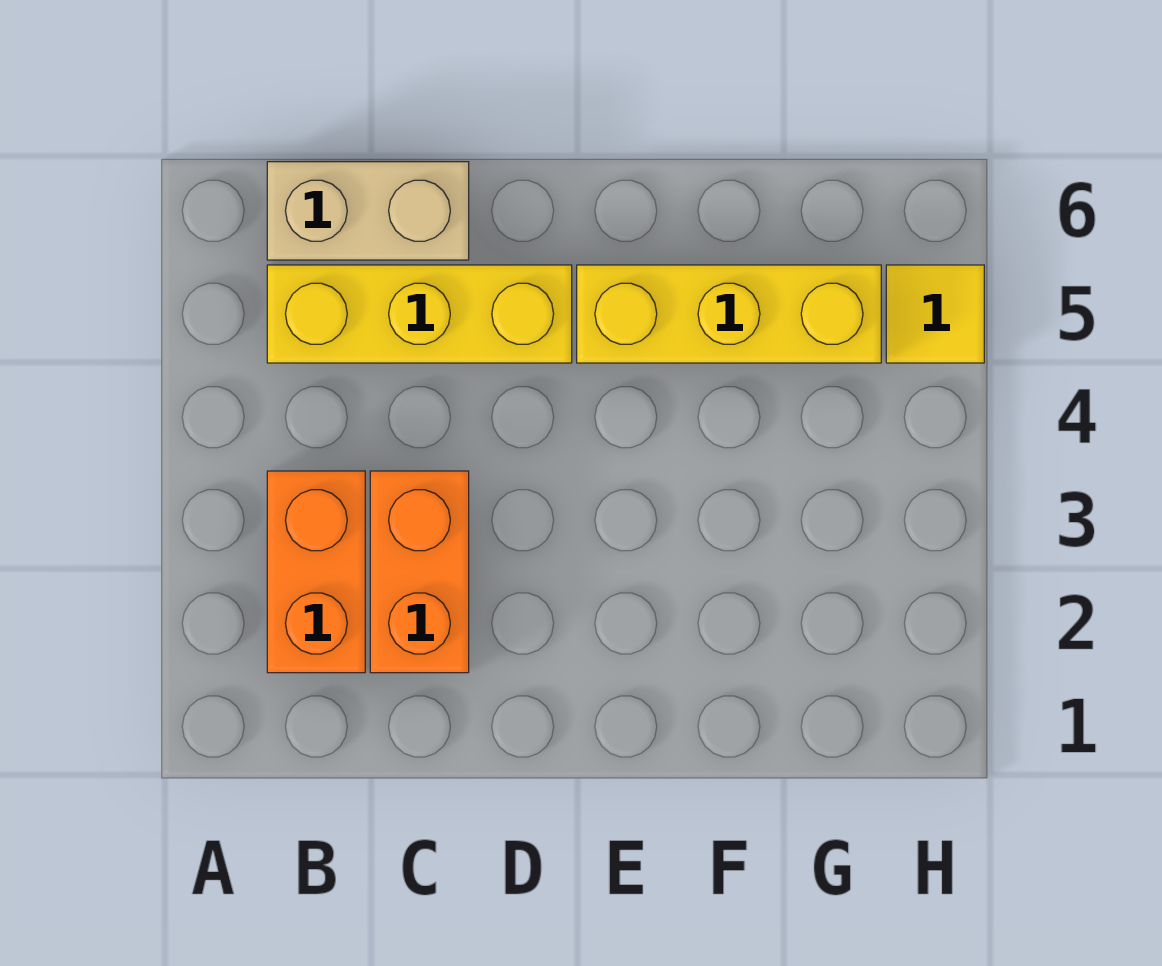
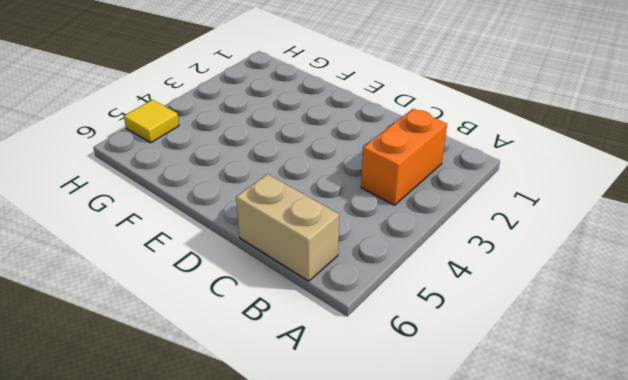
none -> yellow brick B5:D5 level 1
none -> orange brick C2:C3 level 1

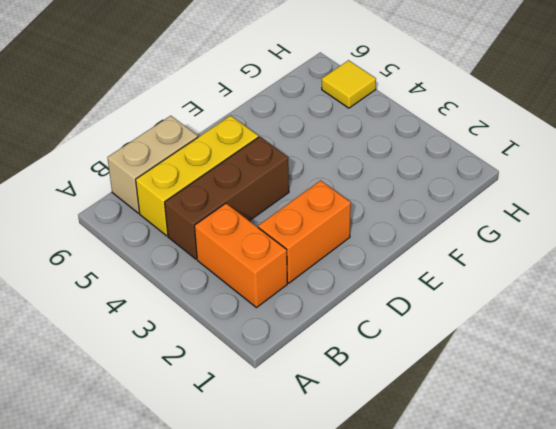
brown brick B4:D4 level 1 -> none
orange brick C2:D2 level 1 -> orange brick C2:C3 level 1
none -> yellow brick E5:G5 level 1

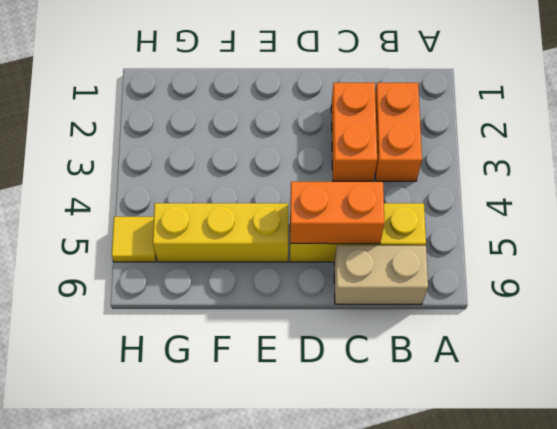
orange brick C5:D5 level 2 -> none

